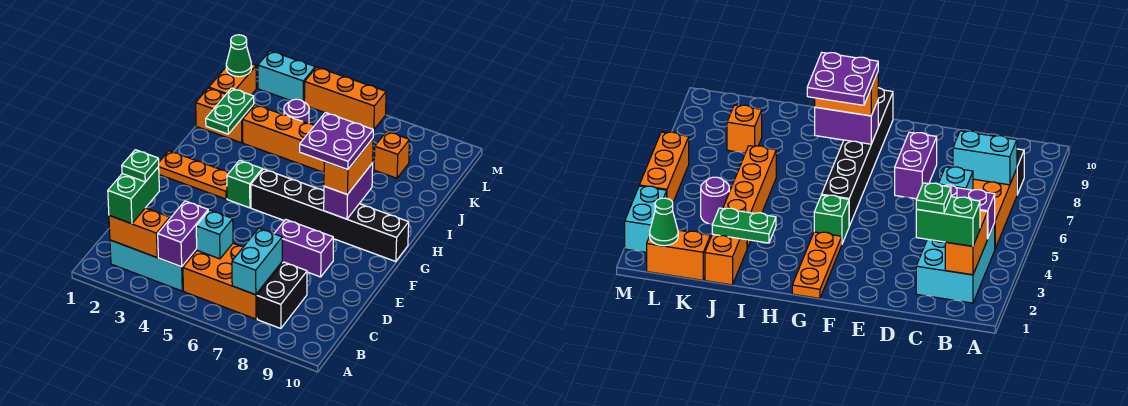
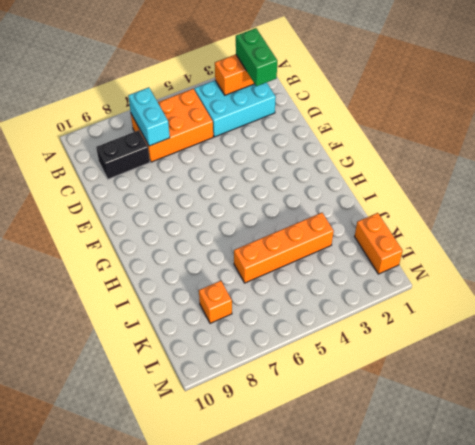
black brick C8:C9 level 1 -> black brick B8:C8 level 1
none -> purple brick E7:E8 level 1
none -> orange plate G1:G3 level 1
none -> green brick G4 level 1

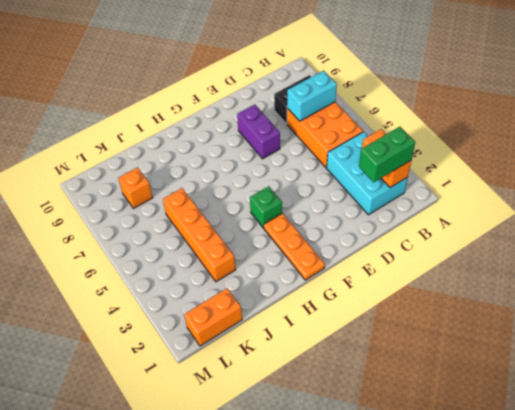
none -> black brick G5:G10 level 1
none -> orange brick J1:J2 level 1
none -> purple round brick K4 level 1

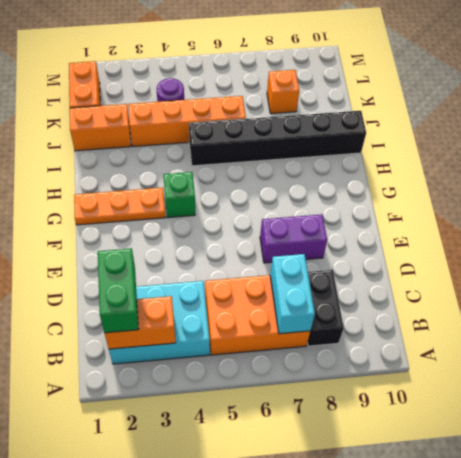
black brick I5:I10 level 1 -> black brick G5:G10 level 1
none -> cyan brick M2:M3 level 1
none -> orange brick M4:M6 level 1
none -> purple brick B4:C4 level 2

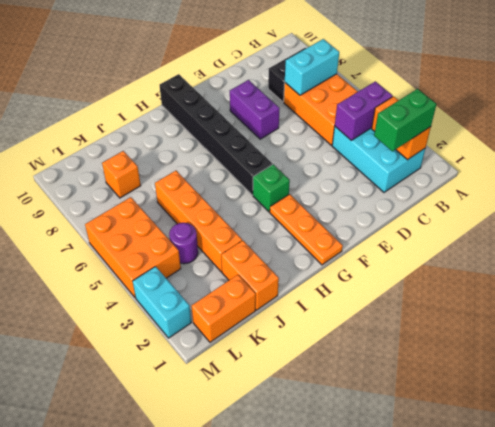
orange brick L4:M6 level 1 -> orange brick M4:M6 level 1
none -> cyan brick C5 level 2
none -> purple brick G8:H8 level 2
none -> green plate I2:J2 level 2

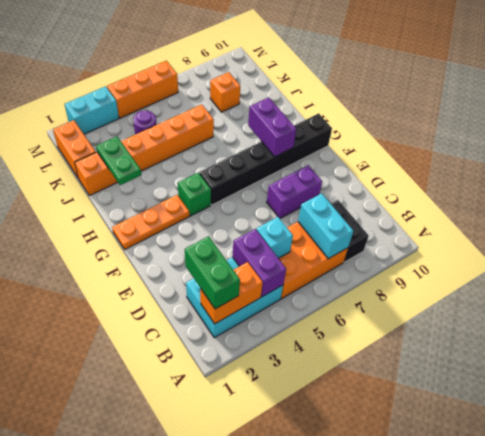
none -> green cone L1 level 2
none -> orange brick G8:H8 level 3
none -> green plate C2 level 4

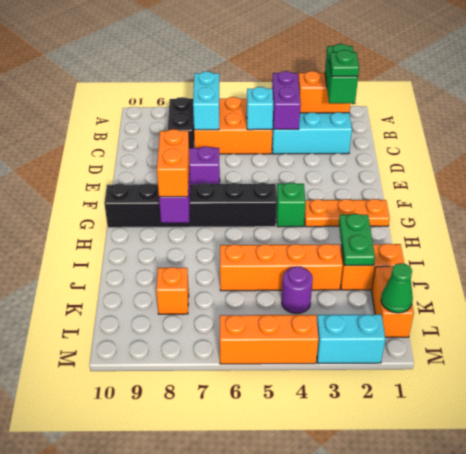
none -> purple plate G7:H8 level 4

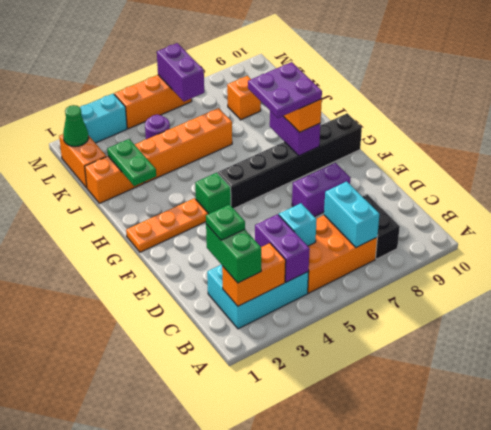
purple brick L6:M6 level 2 -> none

